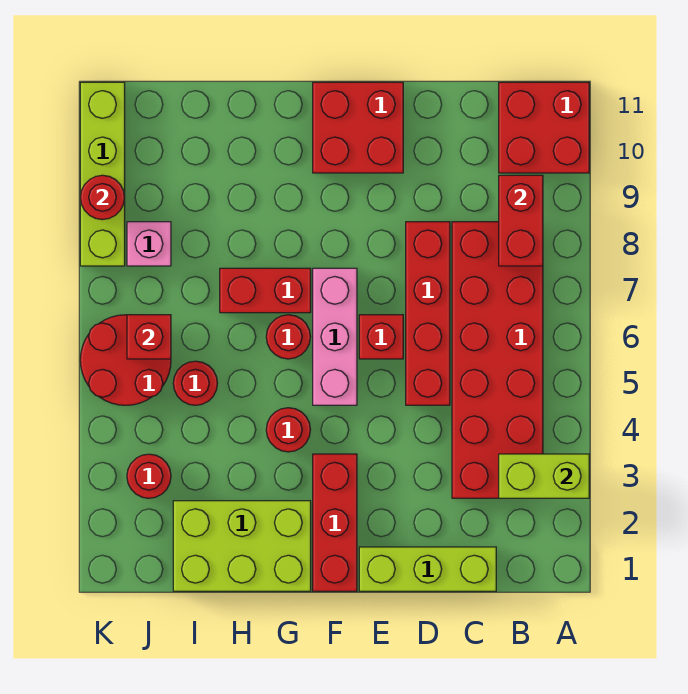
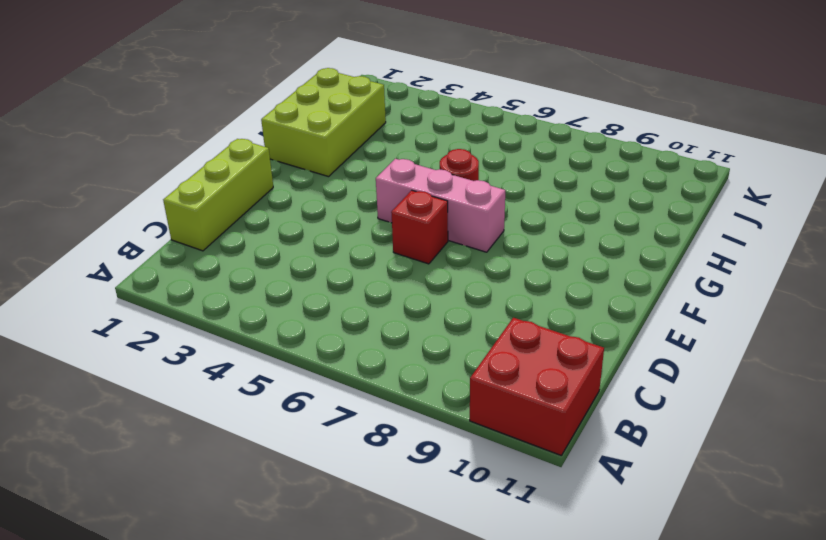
none -> red brick B3:C8 level 1
none -> red brick D5:D8 level 1
none -> red brick E10:F11 level 1

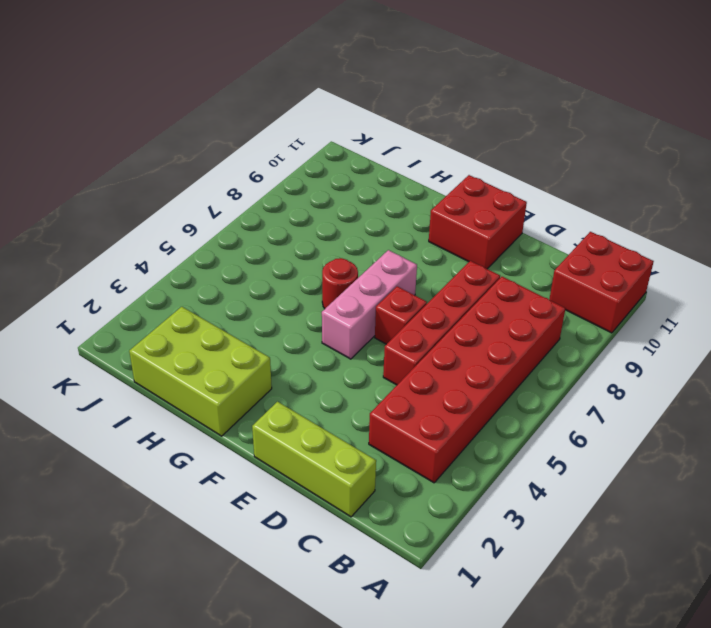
none -> red brick F1:F3 level 1
none -> red round brick G4 level 1
none -> red brick G7:H7 level 1

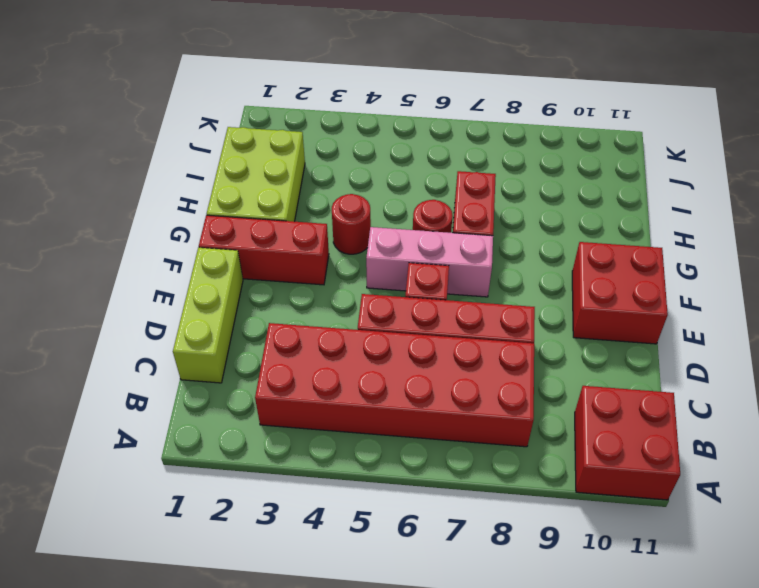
none -> red round brick I5 level 1
none -> red round brick J3 level 1
none -> red round brick J5:K6 level 1

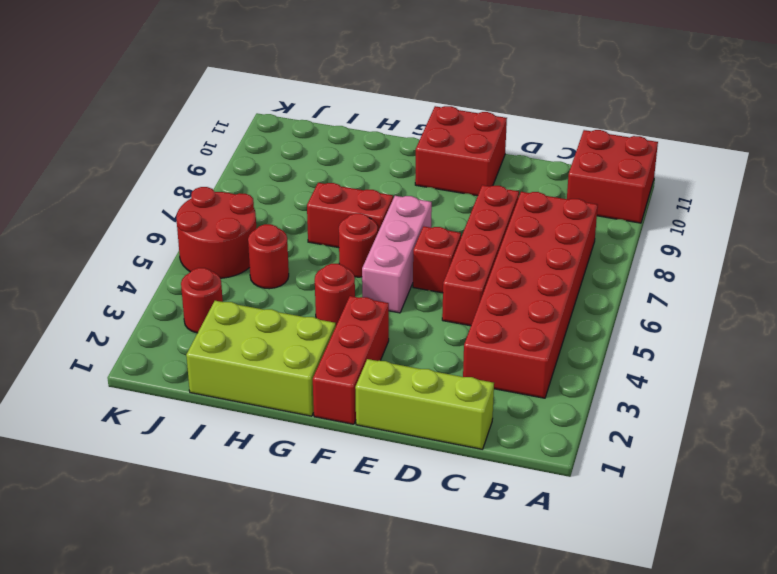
none -> pink brick J8 level 1
none -> lime brick K8:K11 level 1
none -> lime brick A3:B3 level 2

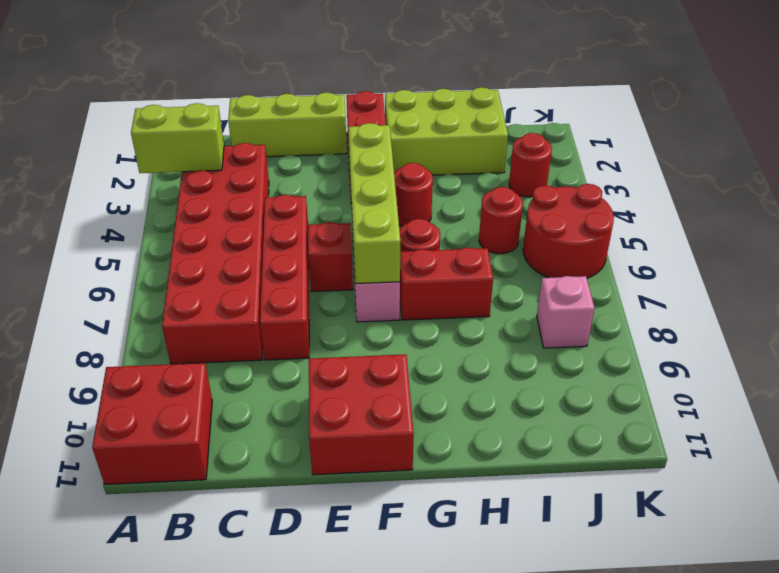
lime brick F4:F7 level 2 -> lime brick K8:K11 level 1
none -> red brick B8:B9 level 2
none -> red brick J6 level 2
none -> red round brick K9 level 2

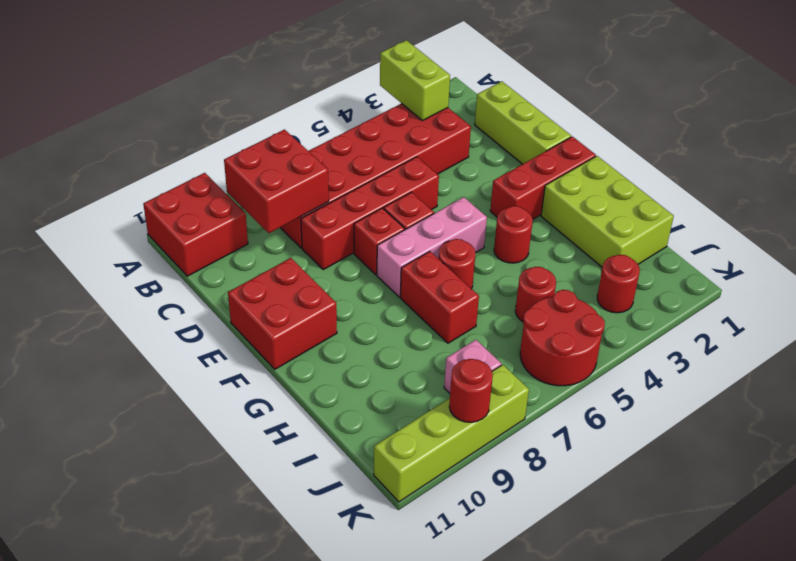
red brick B8:C9 level 2 -> red brick B8:B9 level 2
red brick E7 level 1 -> red brick J6 level 2

